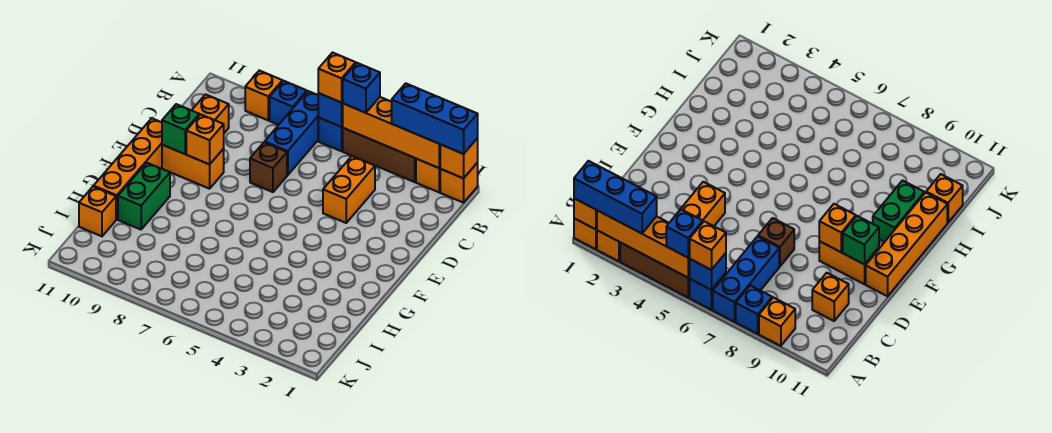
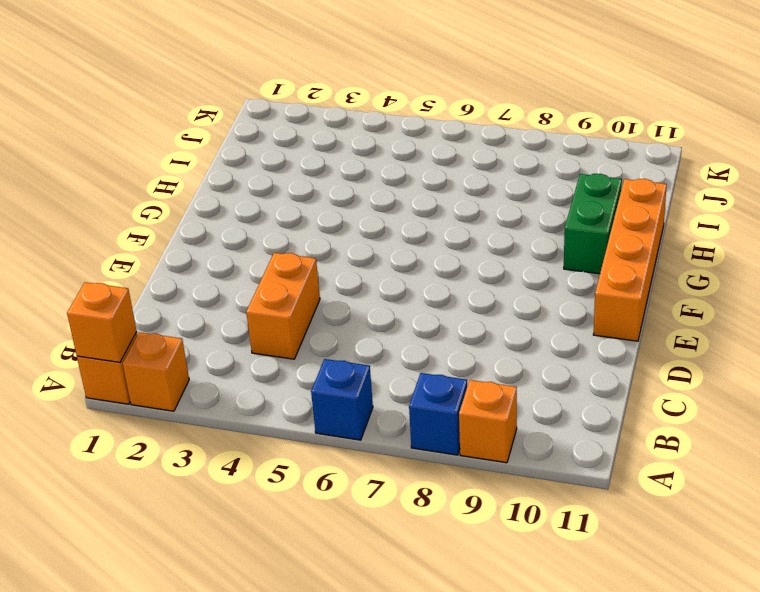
none -> brown brick A3:A5 level 1
none -> blue brick A7:C7 level 1
none -> orange brick C10 level 1

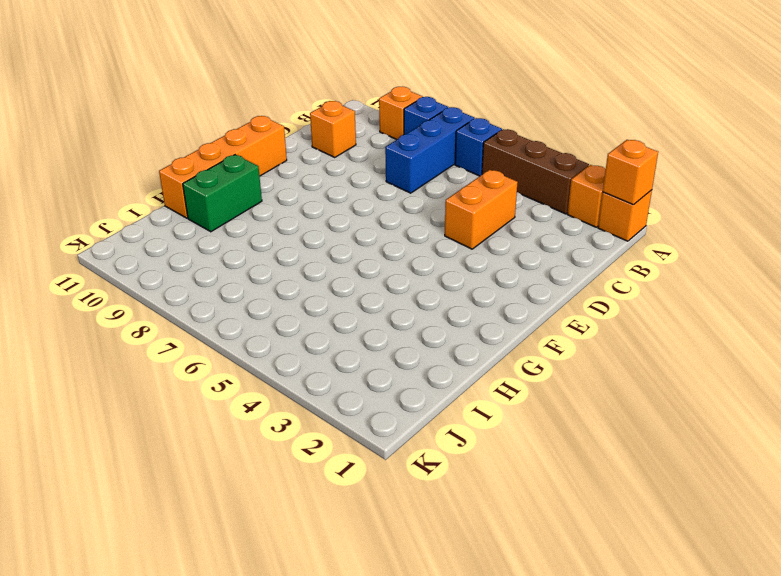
none -> brown brick D7 level 1
none -> orange brick E9:E10 level 1
none -> orange brick I11 level 1

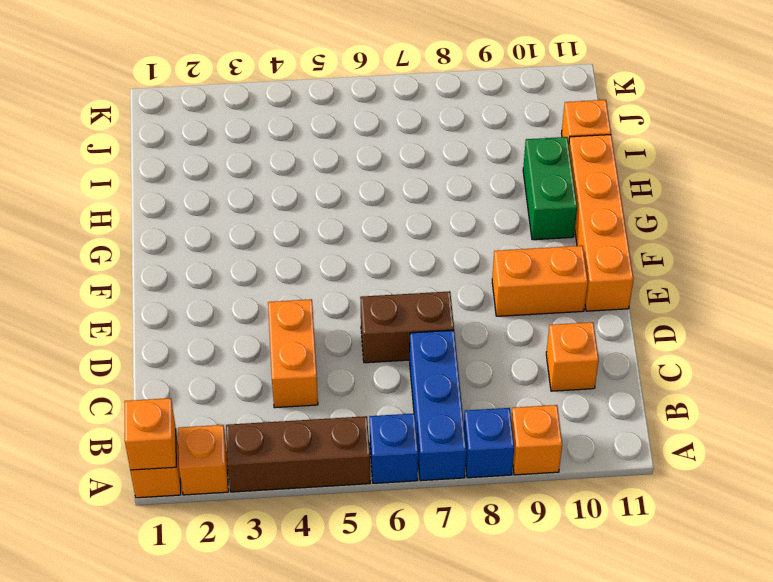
brown brick D6:D7 level 1 -> brown brick D7 level 1
none -> orange brick A2:A5 level 2
none -> blue brick A6 level 2
none -> orange brick E9 level 2

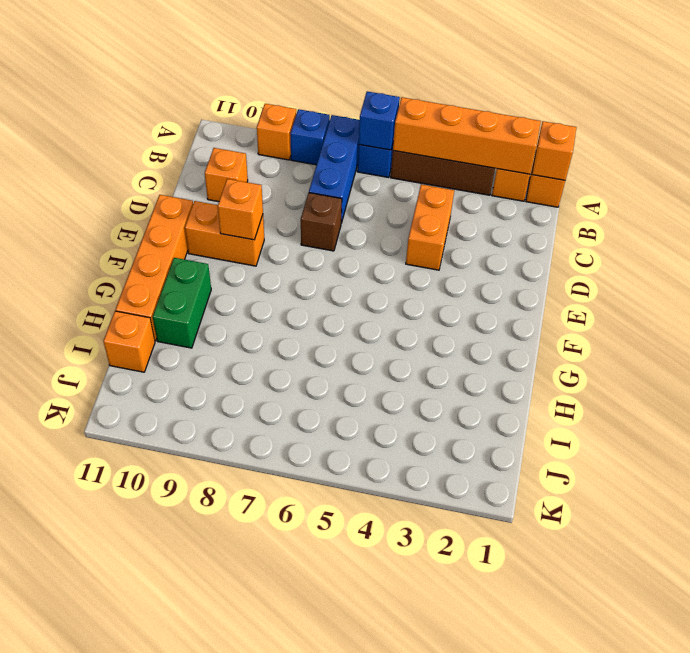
none -> green brick E10 level 2
none -> blue brick A1:A3 level 3
none -> blue brick A5 level 3

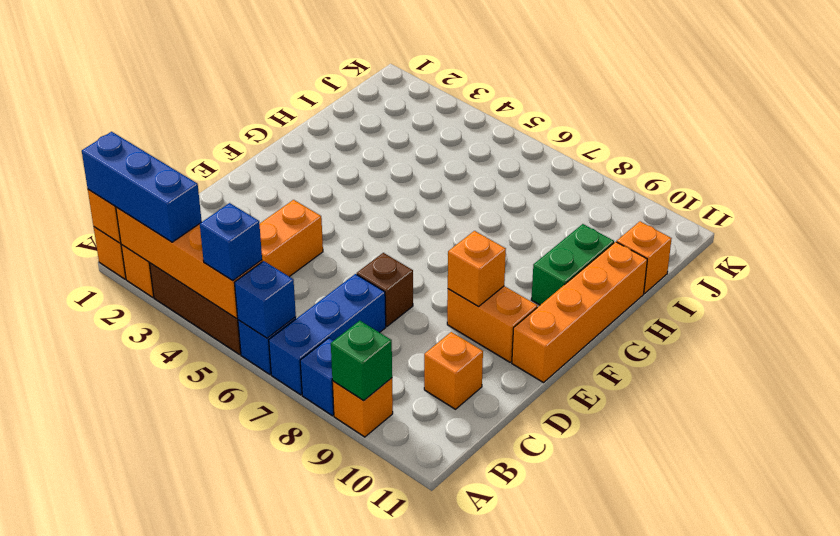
green brick A9 level 2 -> green brick E10 level 2
none -> orange brick A6 level 3

